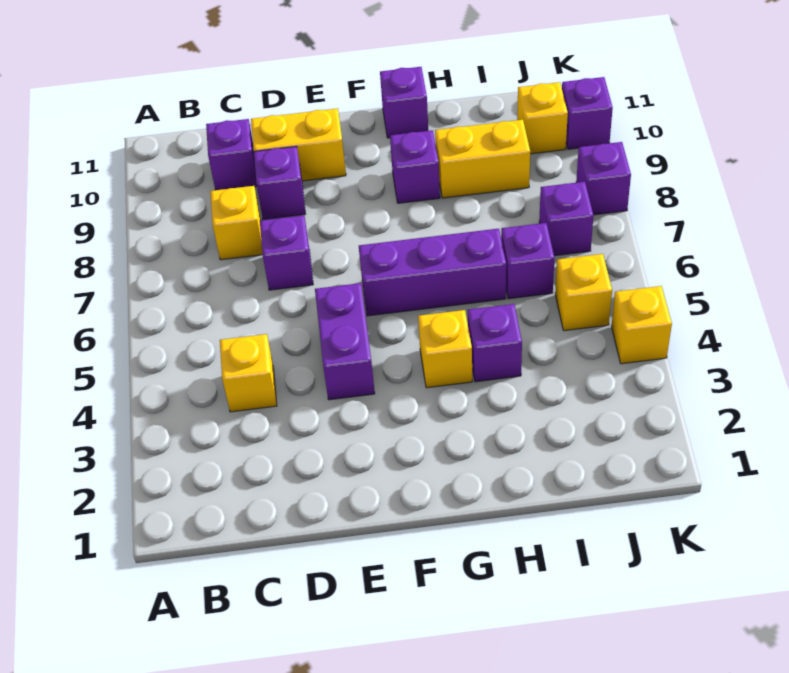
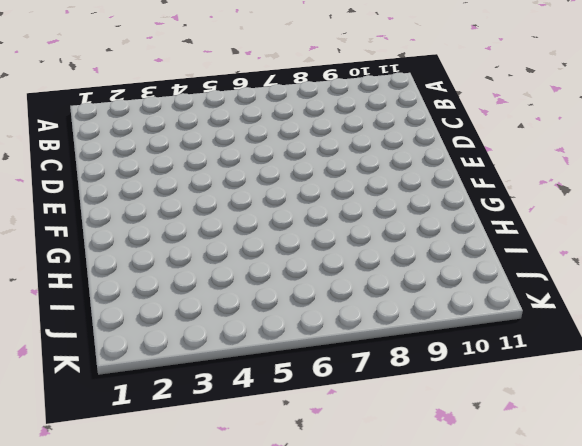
none -> yellow brick C4 level 1
none -> yellow brick C8 level 1
none -> purple brick C10 level 1

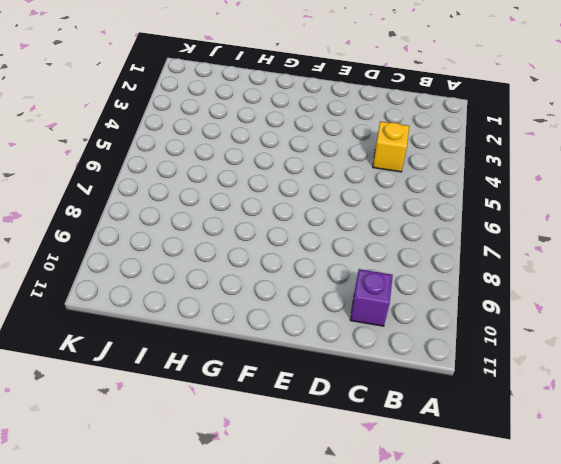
none -> yellow brick C8 level 1
none -> purple brick D7 level 1
none -> purple brick D9 level 1

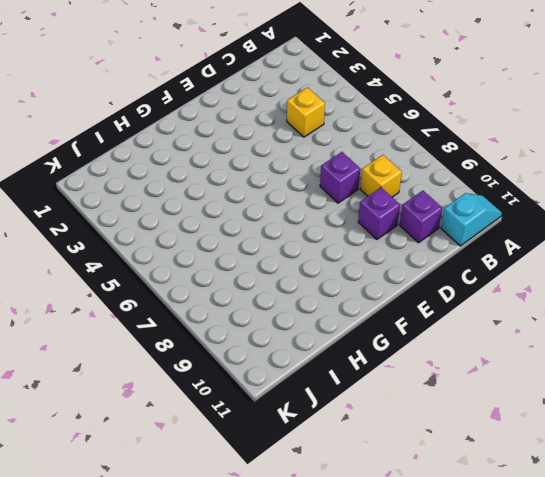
cyan slope A11:B11 level 1 top B -> none
none -> yellow brick D10:E10 level 1
none -> purple brick E4:E5 level 1
none -> purple brick F6:H6 level 1

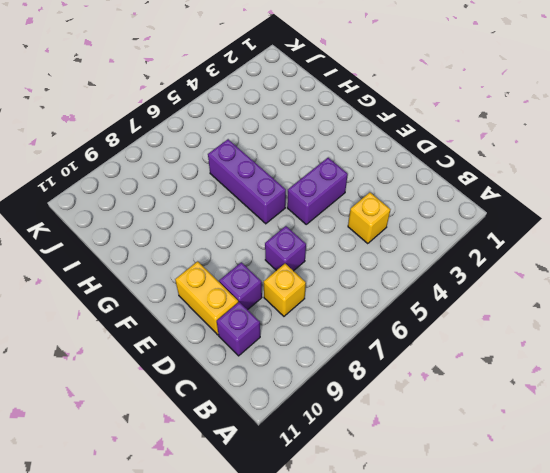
none -> yellow brick G4 level 1
none -> purple brick G9 level 1
none -> purple brick G11 level 1

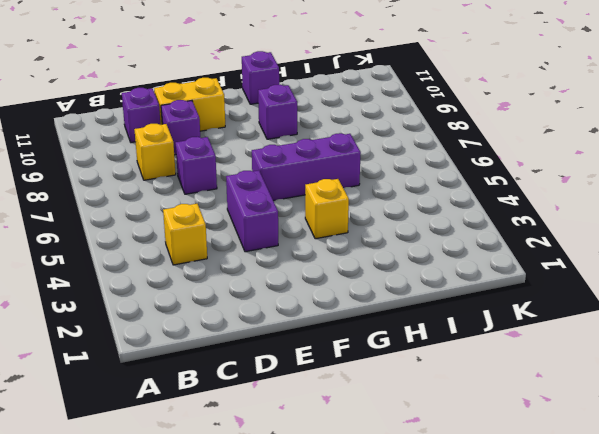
none -> purple brick H4 level 1
none -> yellow brick H9:I9 level 1
none -> purple brick I6 level 1

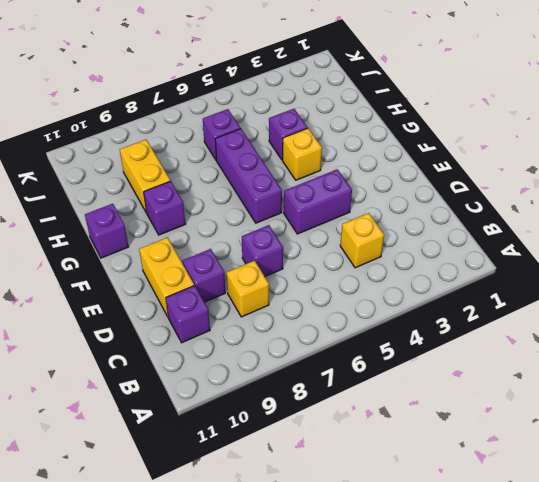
none -> yellow brick J5 level 1
none -> purple brick J7 level 1
none -> yellow brick J10 level 1

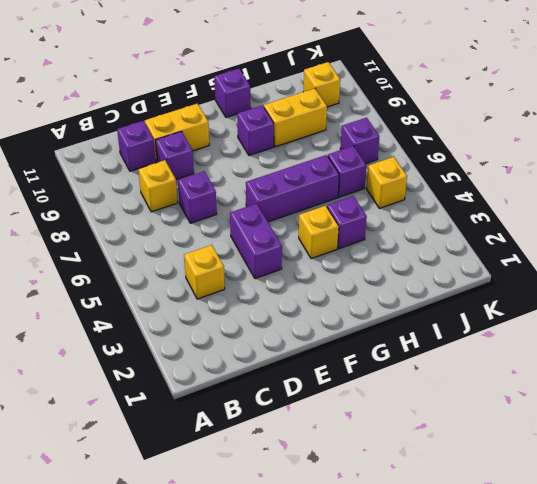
none -> yellow brick K4 level 1
none -> purple brick K8 level 1
none -> purple brick K10 level 1

